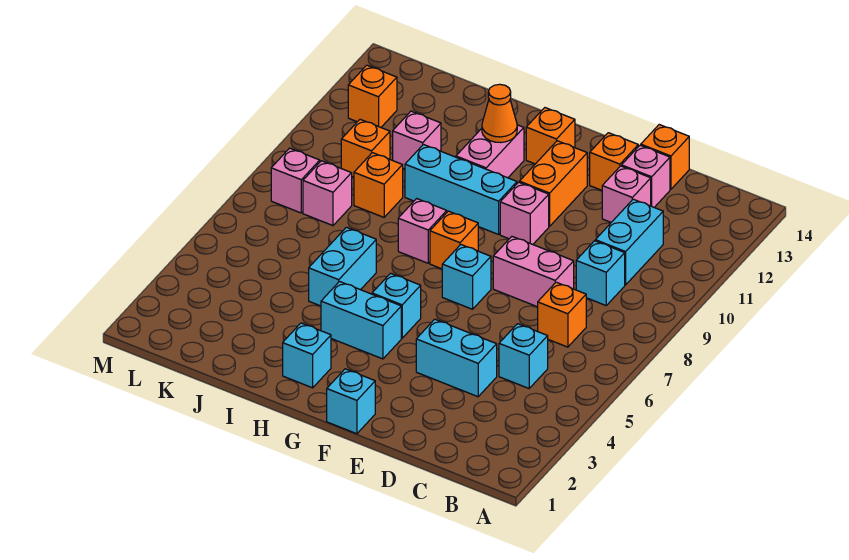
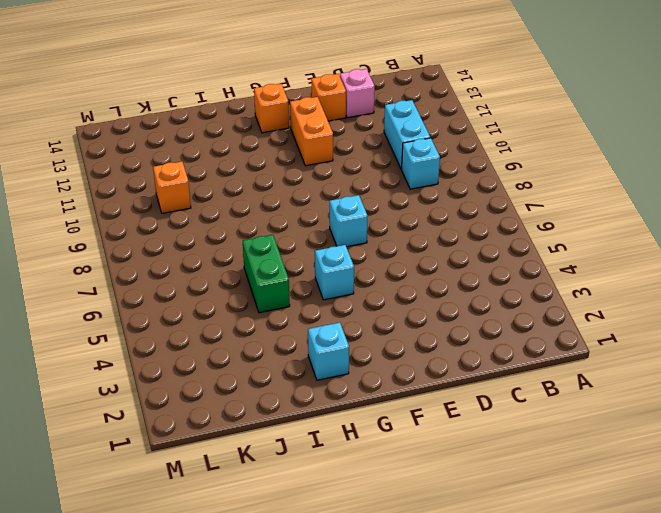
green brick I5:I6 level 1 -> cyan brick I5:I6 level 1
none -> cyan brick C5 level 1
none -> orange brick C7 level 1
none -> cyan brick D4:E4 level 1
none -> pink brick D8:E8 level 1

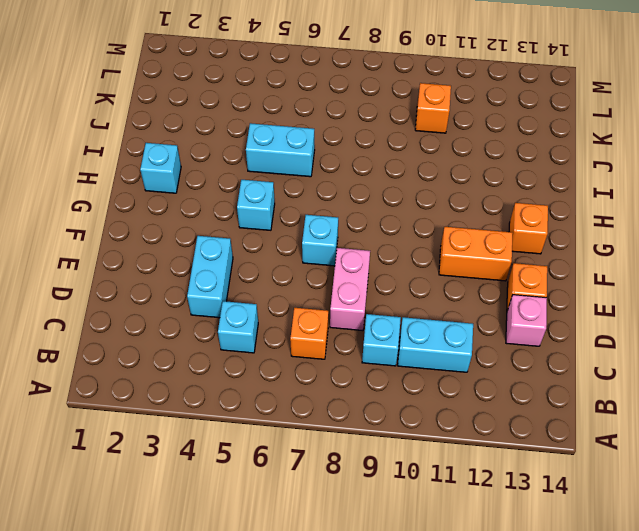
none -> pink brick D12 level 1
none -> orange brick D14 level 1
none -> cyan brick F1 level 1
none -> pink brick F10 level 1

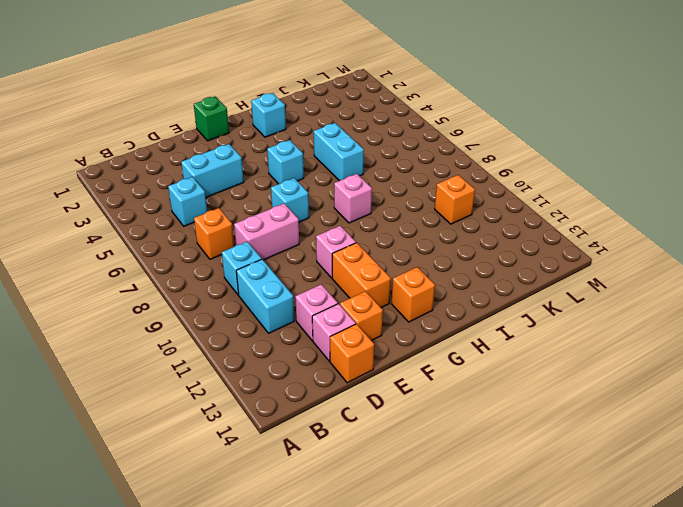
green brick F1 level 1 -> cyan brick F1 level 1
none -> cyan brick G4:H4 level 1
none -> orange brick G8 level 1
none -> cyan brick G10:I10 level 1
none -> pink brick H11:H12 level 1

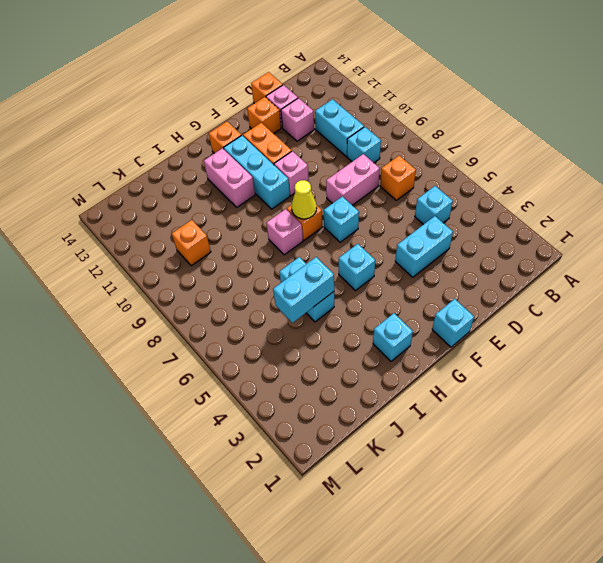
yellow cone G8 level 2 -> none
cyan brick G10:G12 level 1 -> cyan brick G10:I10 level 1
cyan brick I5:J5 level 2 -> cyan brick G4:H4 level 1
none -> orange brick J9 level 1
none -> pink brick J11 level 1
none -> pink brick K8 level 1
none -> pink brick L8 level 1

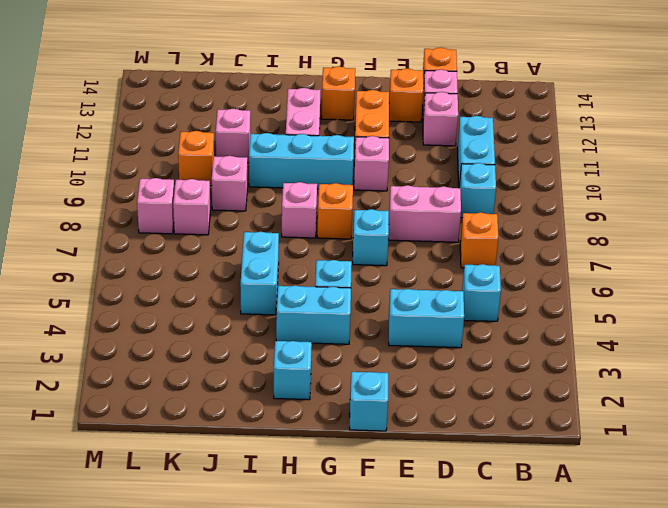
pink brick J9 level 1 -> orange brick J9 level 1
none -> orange brick L12 level 1
none -> orange cone H12 level 2

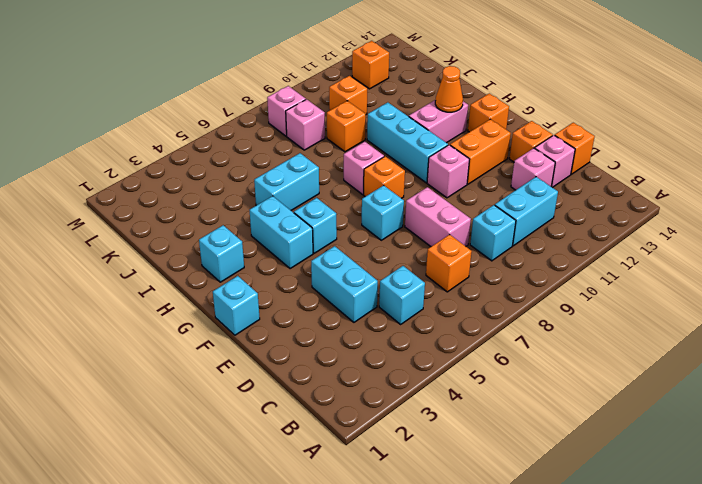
none -> pink brick J11 level 1

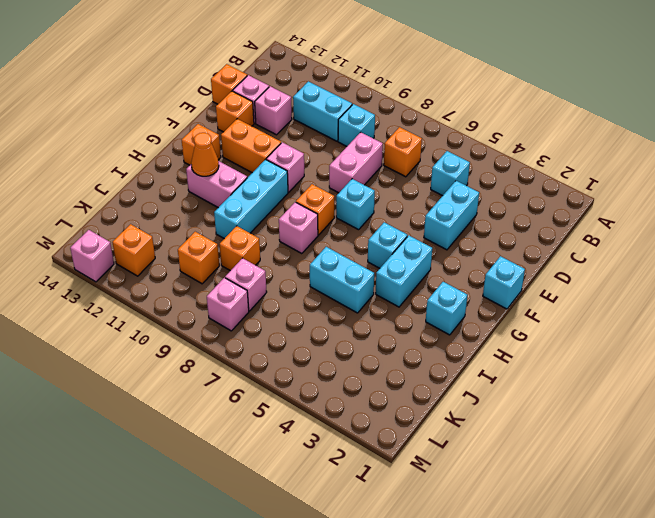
pink brick M13 level 1 -> pink brick J11 level 1

